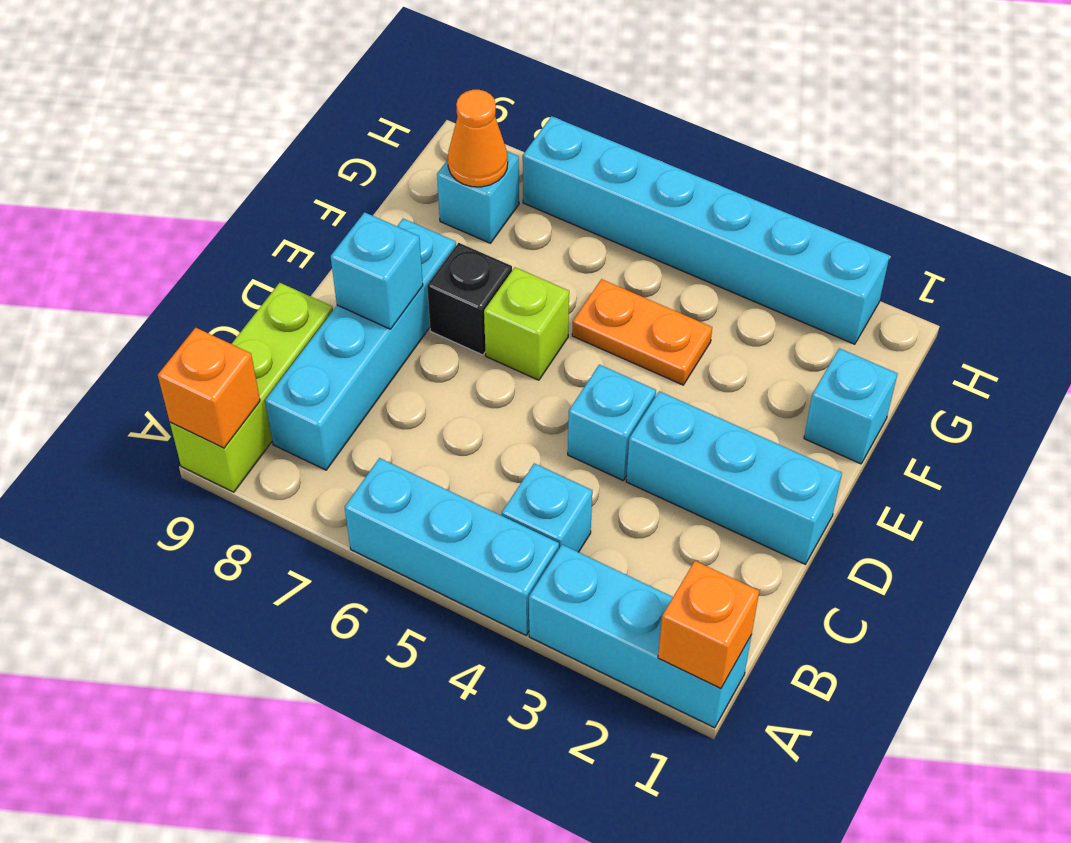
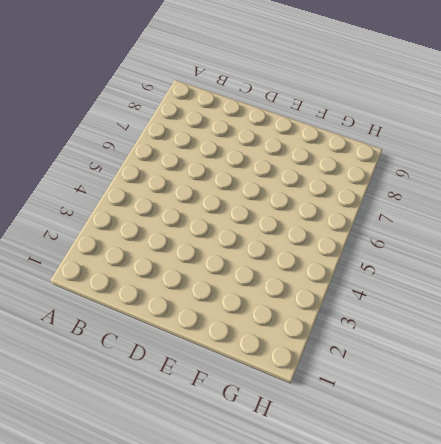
none -> cyan brick A1:A3 level 1
none -> cyan brick A4:A6 level 1
none -> lime brick A9:C9 level 1

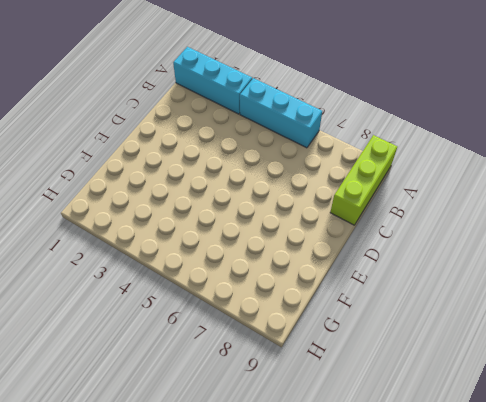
none -> cyan brick B4 level 1
none -> cyan brick B8:E8 level 1
none -> cyan brick D1:D3 level 1

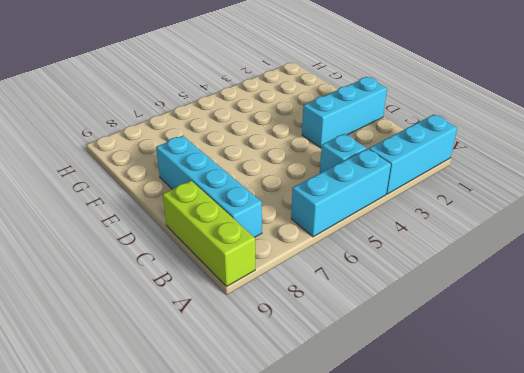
none -> cyan brick D4 level 1
none -> lime brick E6 level 1
none -> black brick E7 level 1

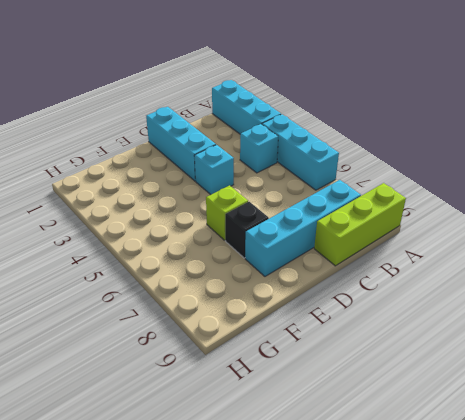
none -> cyan brick F1 level 1
none -> orange plate F4:F5 level 1
none -> cyan brick G8 level 1

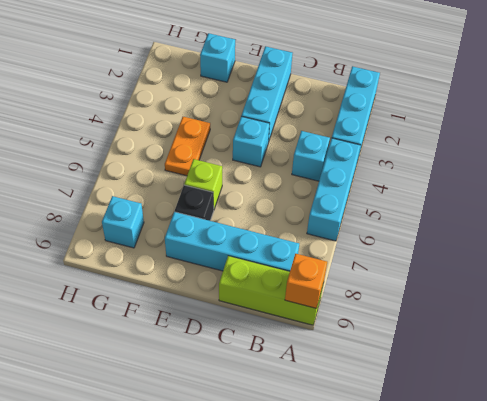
none -> cyan brick H2:H7 level 1
none -> orange brick A1 level 2
none -> cyan brick D8 level 2

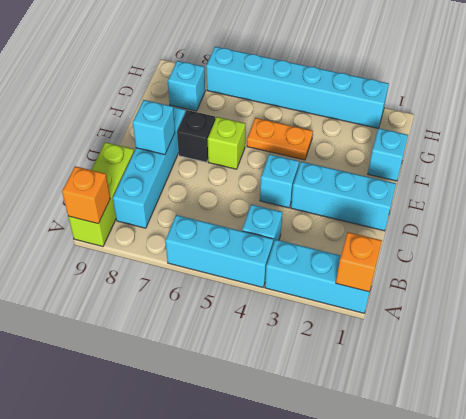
none -> orange cone G8 level 2

